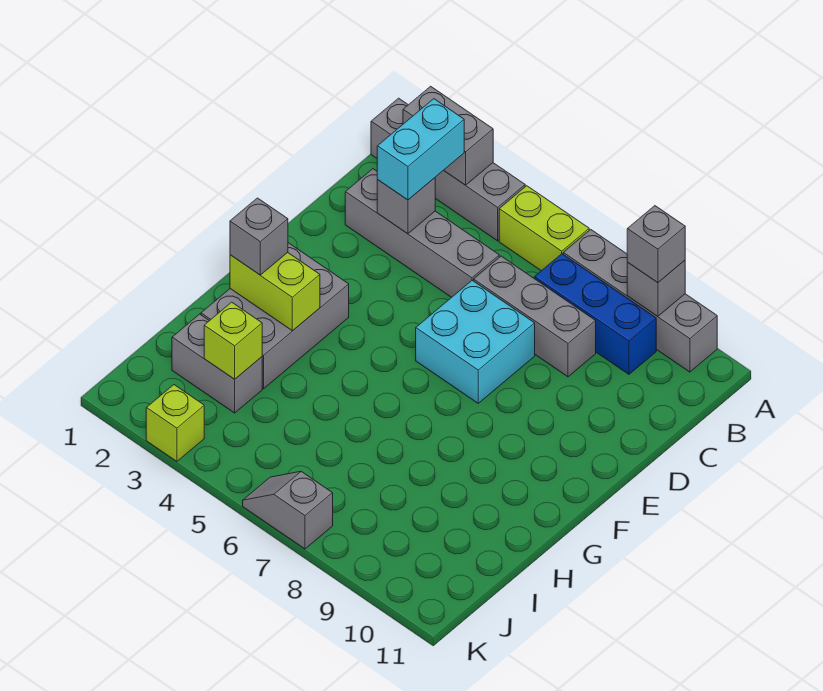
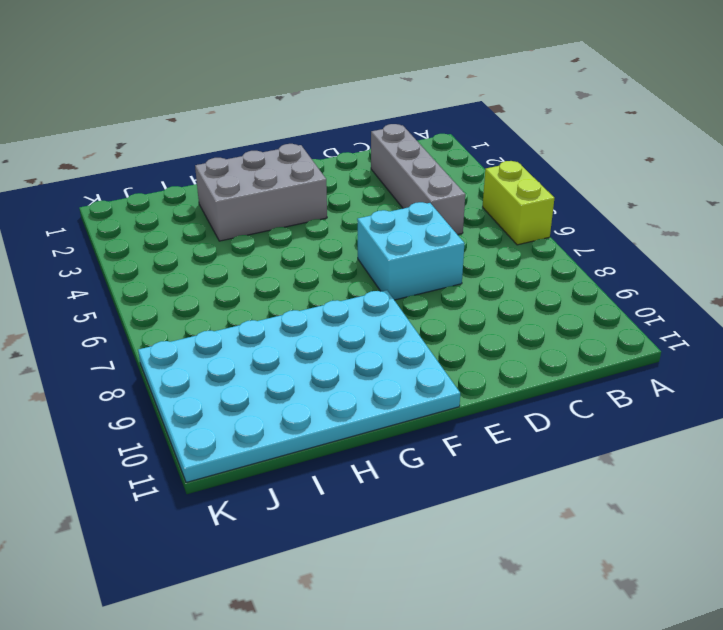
cyan plate F8:K11 level 1 -> none
none -> grey brick A1:A4 level 1
none -> grey brick A7:A10 level 1
none -> blue brick B7:B9 level 1

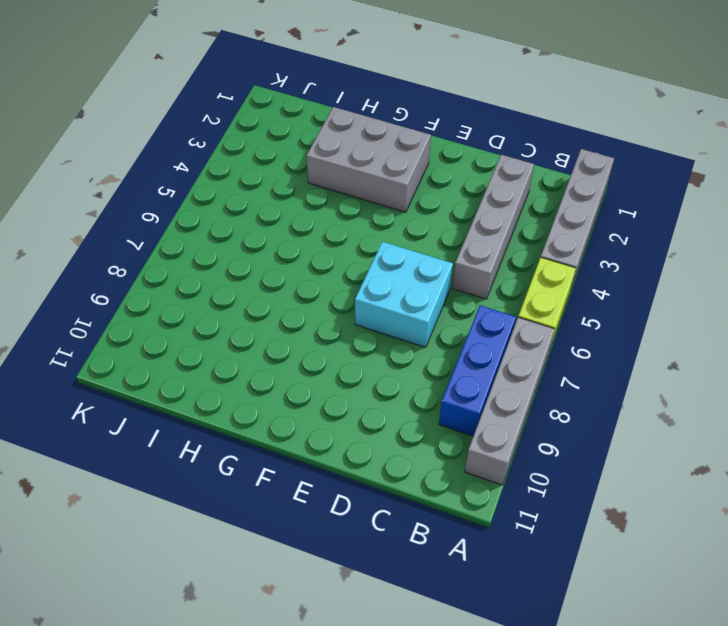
none -> grey brick C6:C8 level 1
none -> grey brick I2:I3 level 1
none -> lime brick K3 level 1

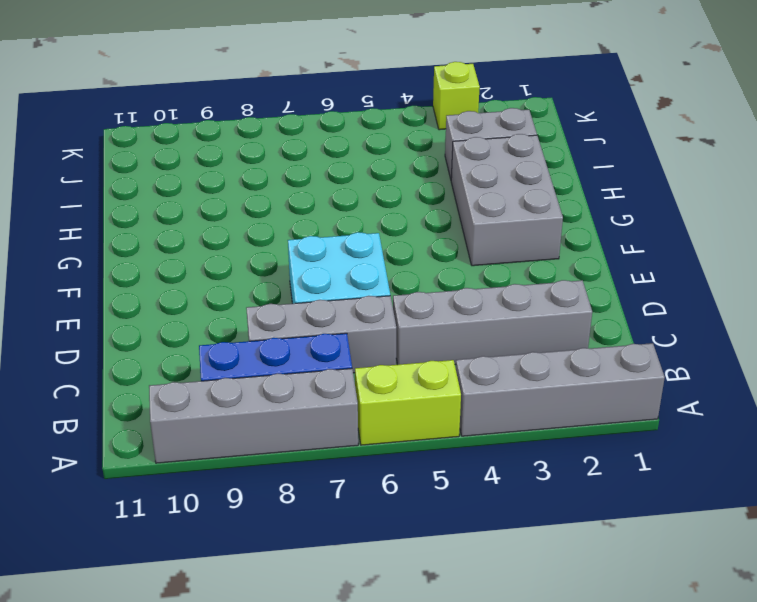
none -> grey slope K6:K7 level 1 top 7
none -> grey brick A2:A3 level 2
none -> grey brick A9 level 2

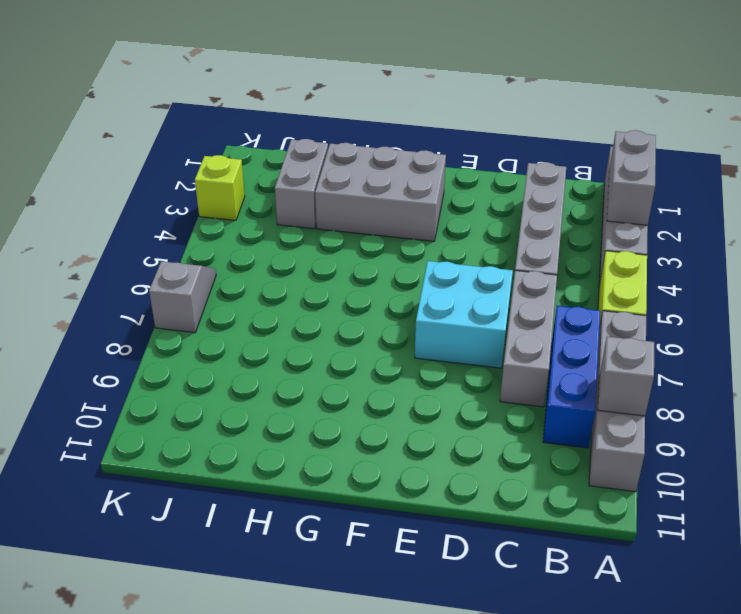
none -> grey brick C3 level 2
none -> lime brick G2:G3 level 2
none -> lime brick I3 level 2

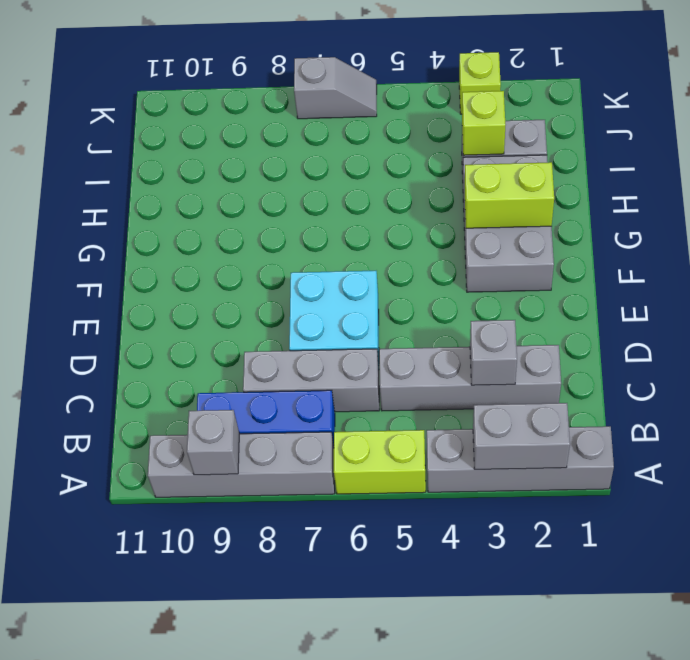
none -> grey brick A9 level 3
none -> cyan brick B3:C3 level 3
none -> grey brick G2 level 3

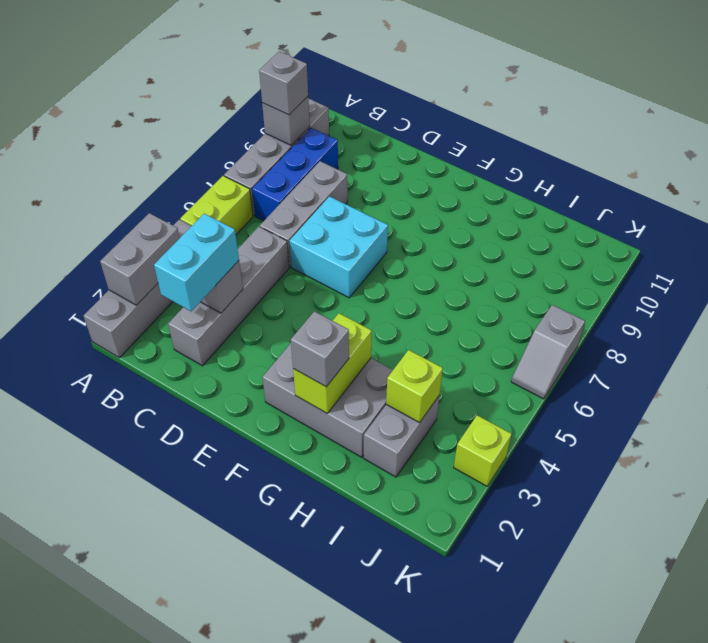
cyan brick C2:C3 level 3 -> cyan brick B3:C3 level 3

